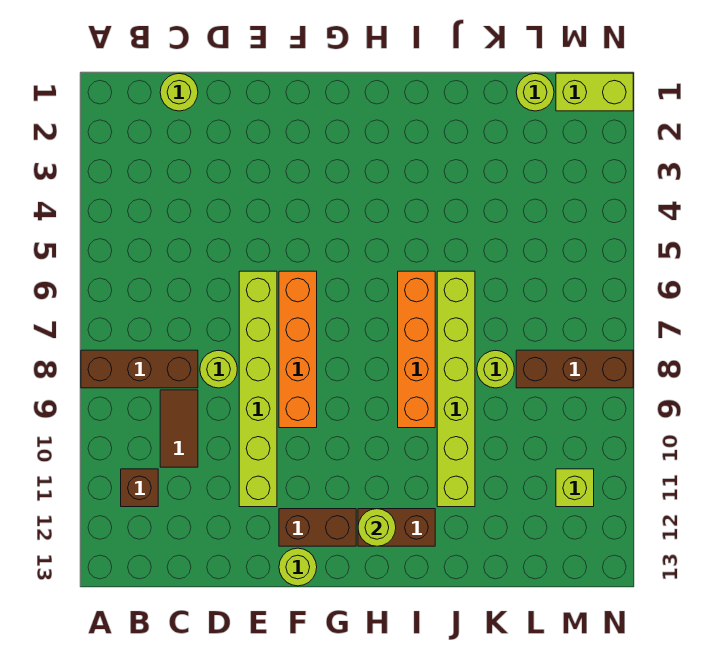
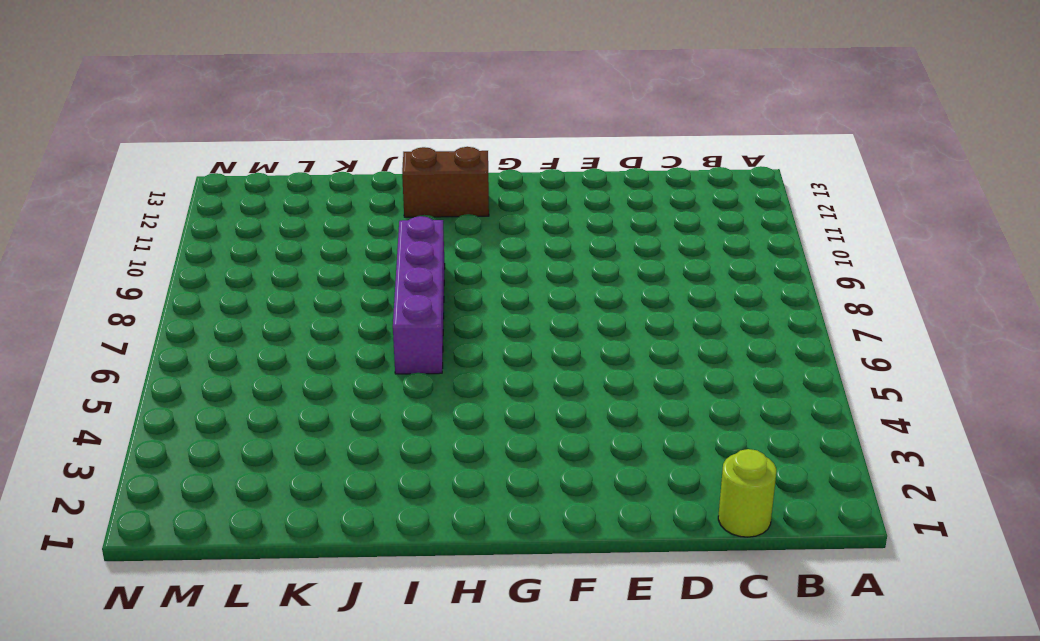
purple brick I6:I9 level 1 -> orange brick I6:I9 level 1
none -> brown brick A8:C8 level 1
none -> brown brick B11 level 1
none -> brown tile C9:C10 level 1

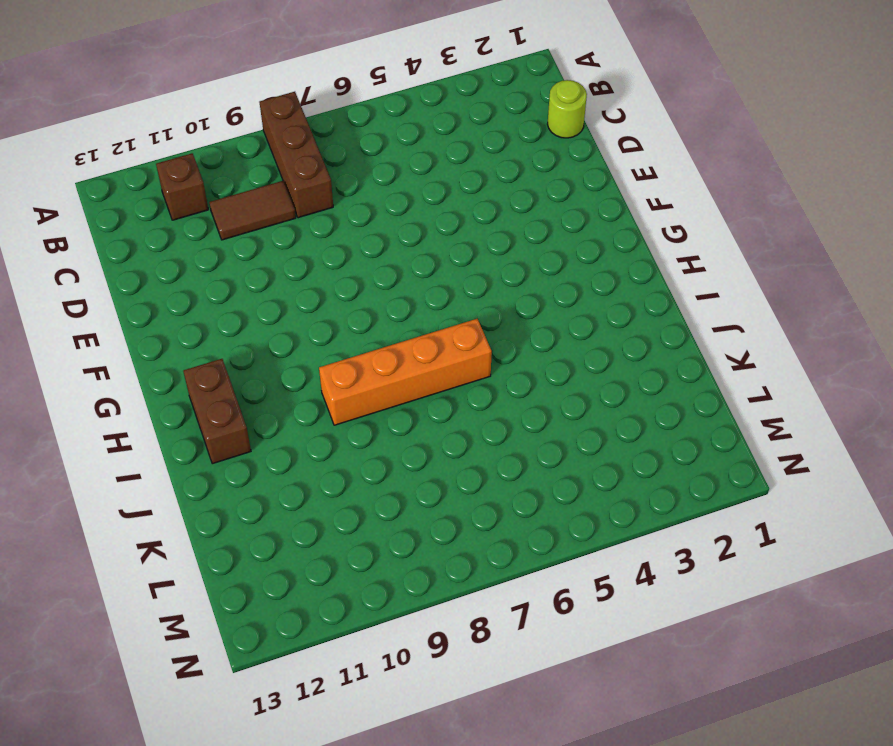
none -> lime round brick D8 level 1
none -> lime brick E6:E11 level 1
none -> orange brick F6:F9 level 1

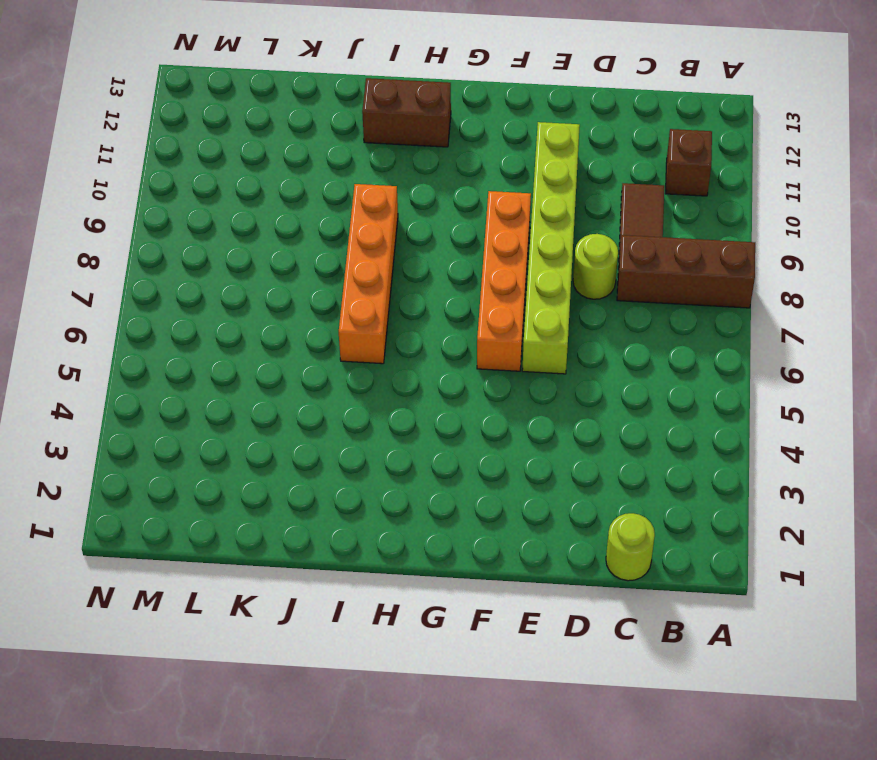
none -> brown brick F12:G12 level 1
none -> lime round brick F13 level 1
none -> lime brick J6:J11 level 1

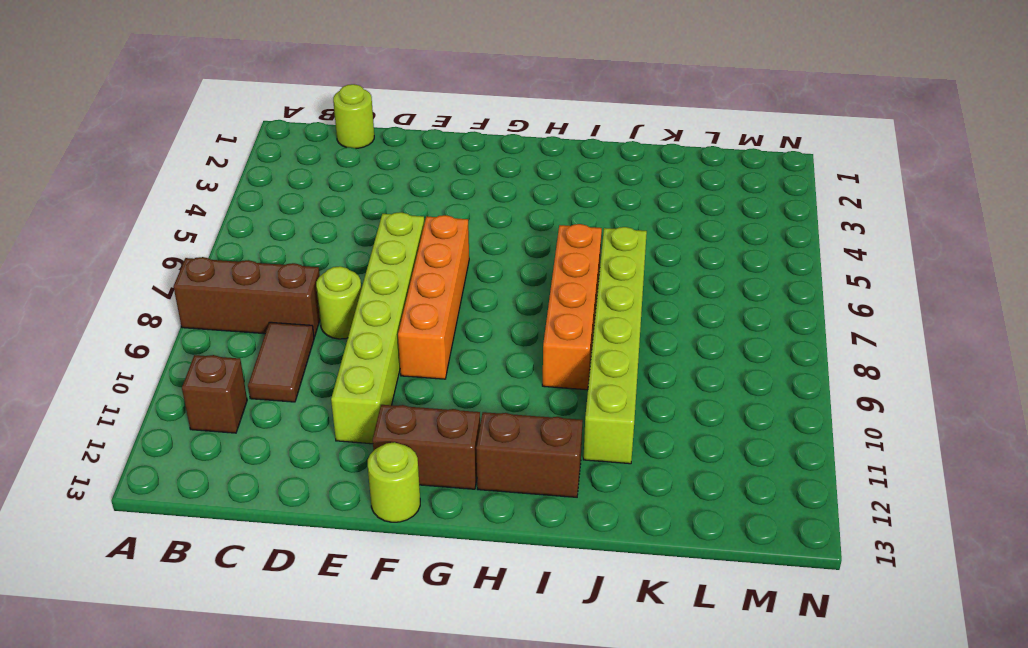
none -> lime round brick K8 level 1
none -> lime round brick L1 level 1
none -> brown brick L8:N8 level 1

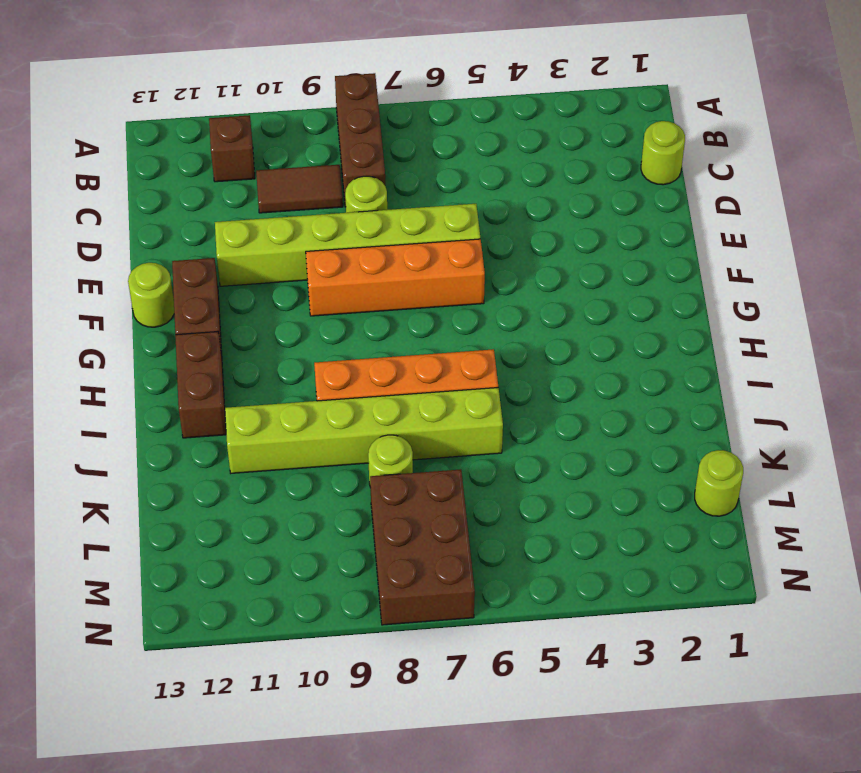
brown brick L7:N8 level 1 -> brown brick L8:N8 level 1
none -> lime brick M1:N1 level 1
none -> lime brick M11 level 1
none -> lime round brick H12 level 2

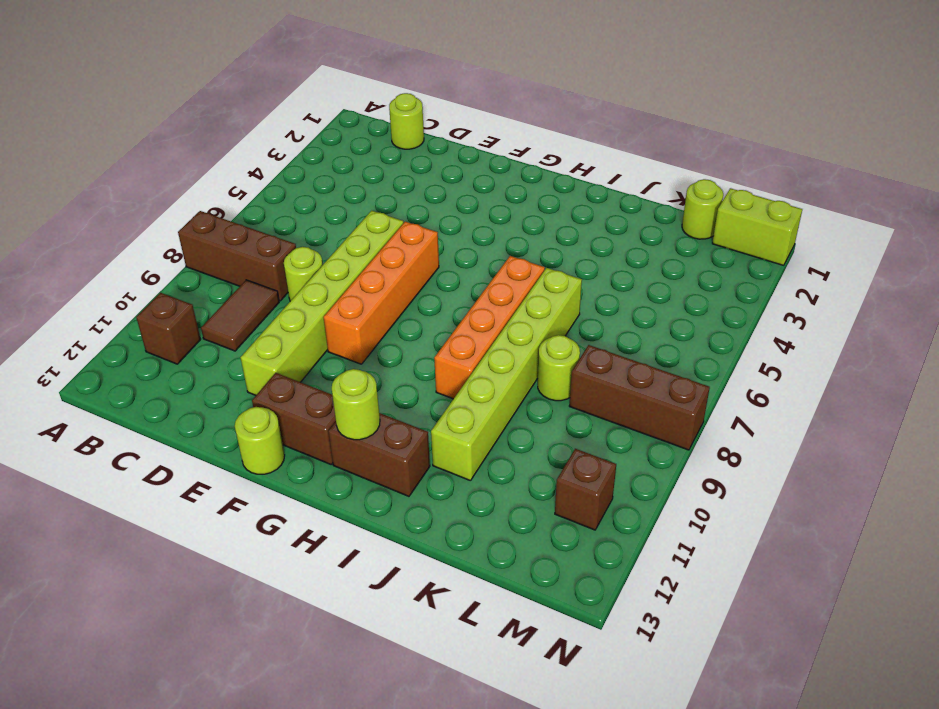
brown brick M11 level 1 -> lime brick M11 level 1

